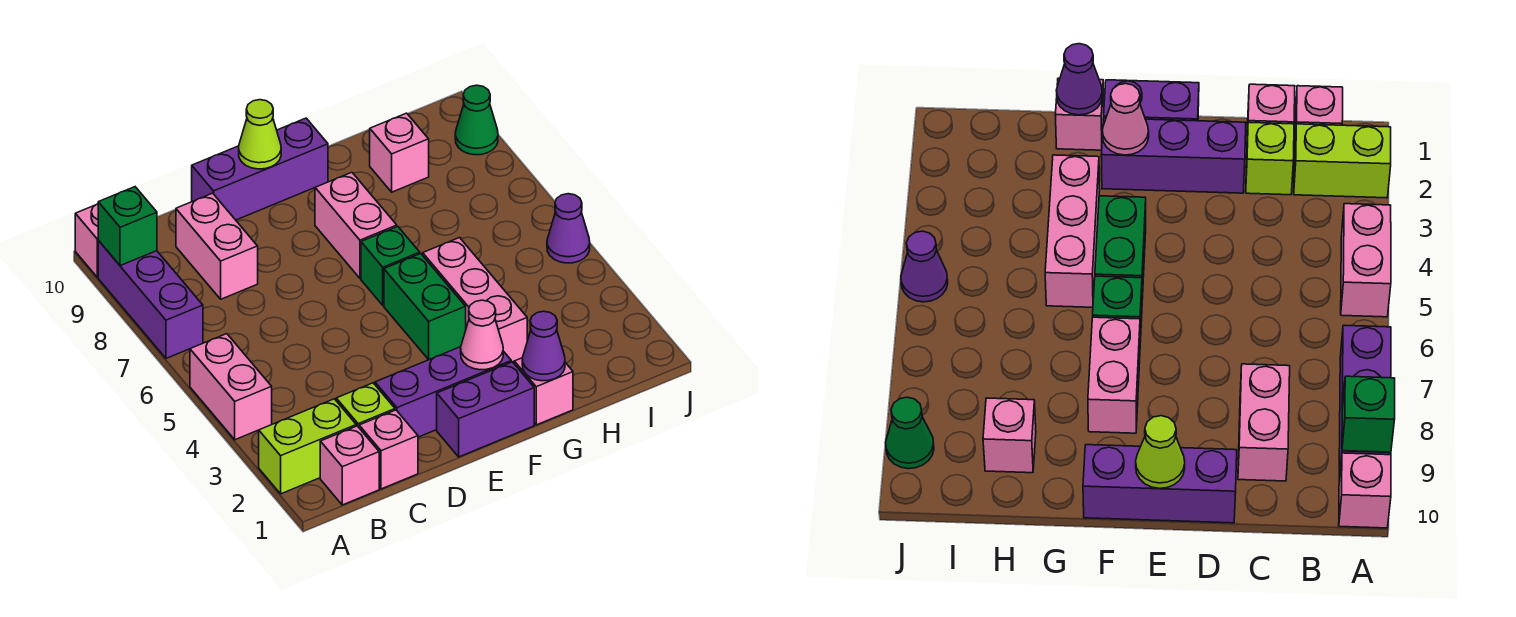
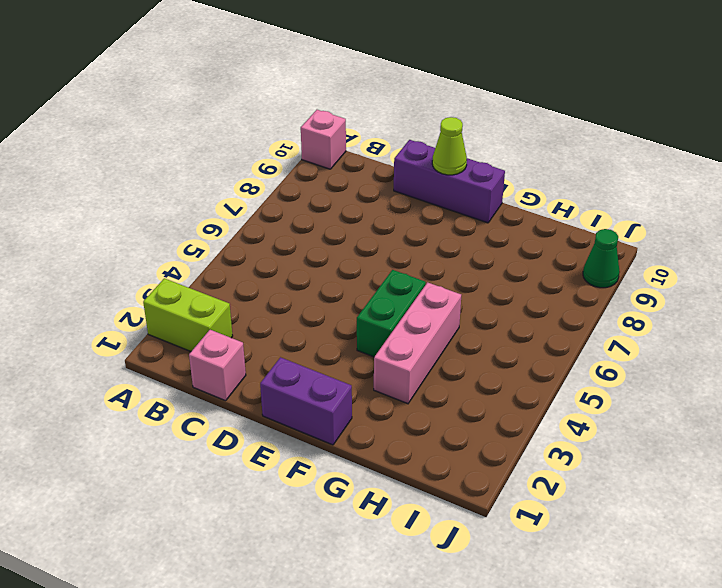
none -> pink brick A4:A5 level 1
none -> purple brick A7:A9 level 1
none -> pink brick B1 level 1

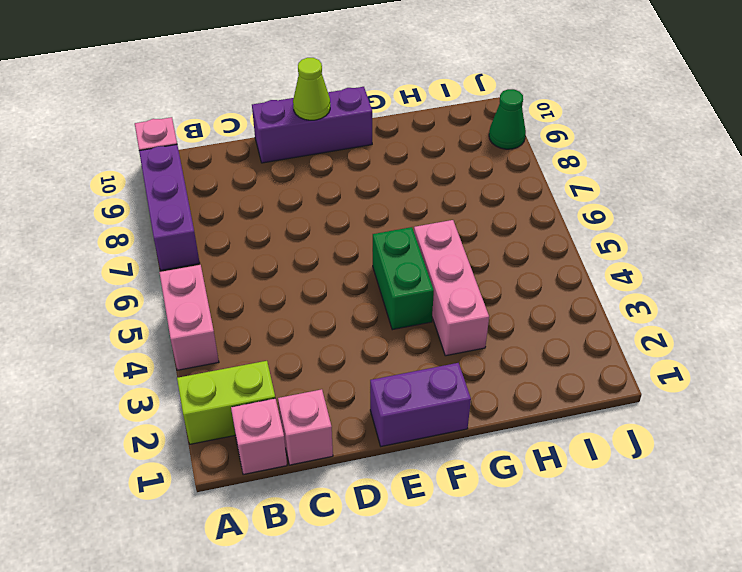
none -> lime brick C2 level 1
none -> pink brick C8:C9 level 1
none -> purple brick D2:F2 level 1

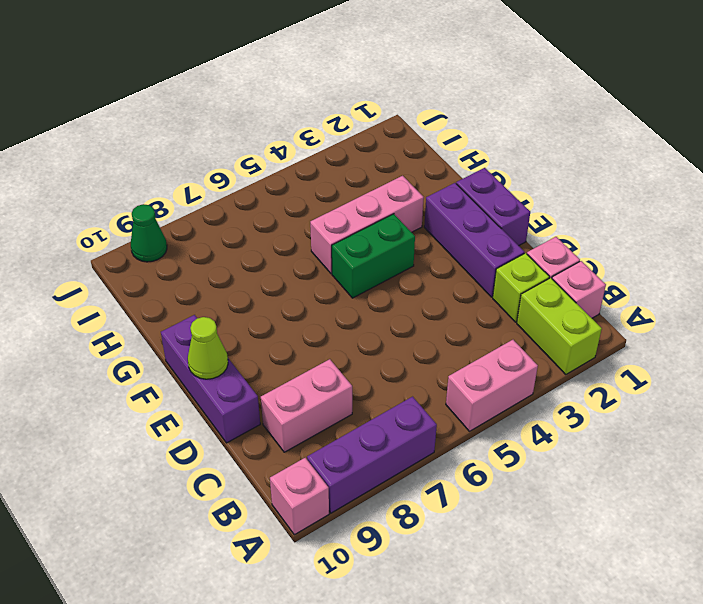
none -> green brick F6 level 1
none -> pink brick F7:F8 level 1
none -> pink brick G1 level 1

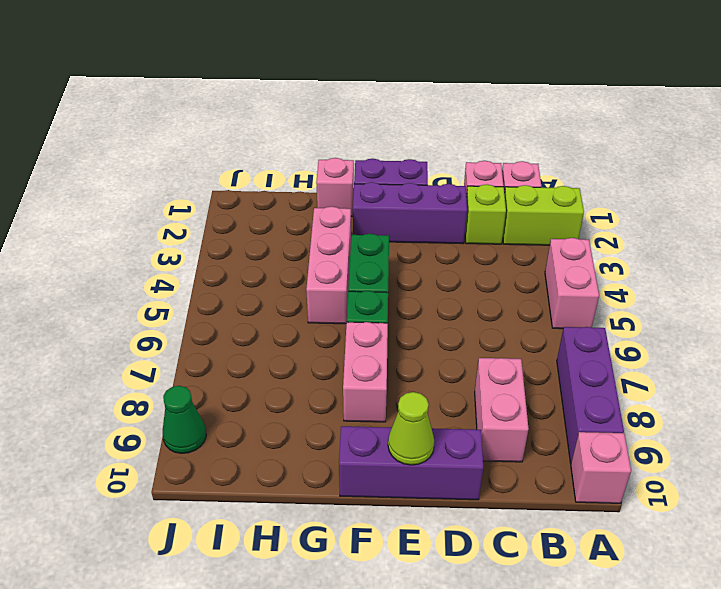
none -> pink brick H9 level 1
none -> purple cone J5 level 1
none -> green brick A9 level 2

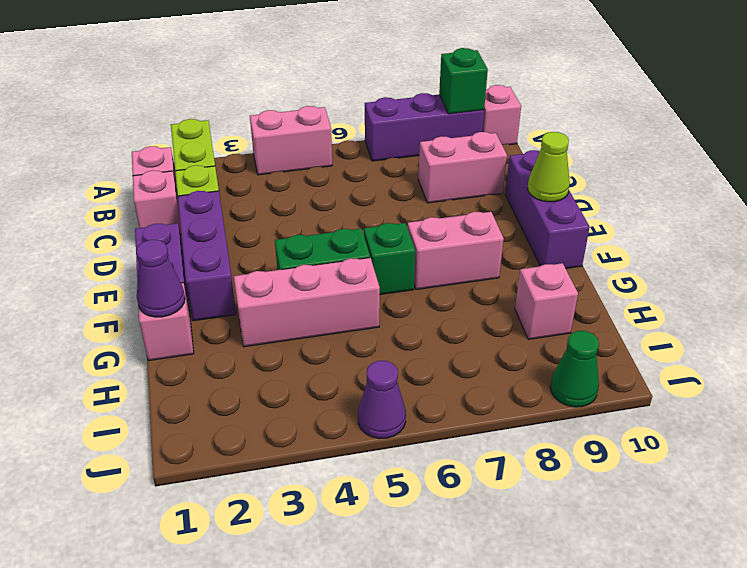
none -> pink cone F2 level 2

